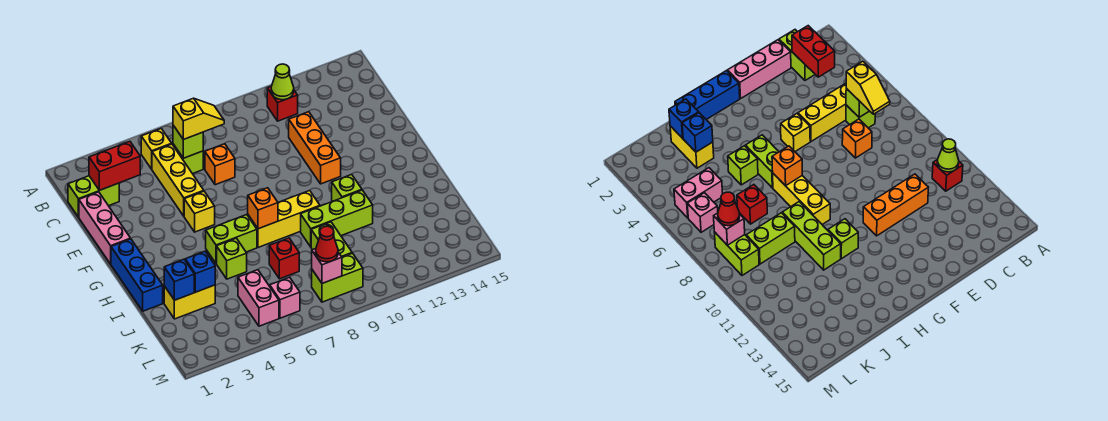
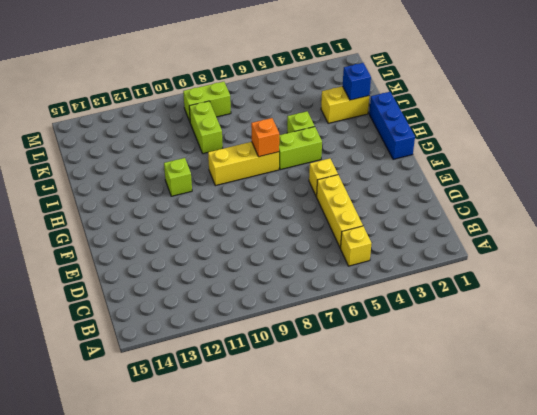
none -> red brick B11 level 1
none -> lime brick C1:C2 level 1
none -> lime brick C6 level 1
none -> pink brick D1:F1 level 1

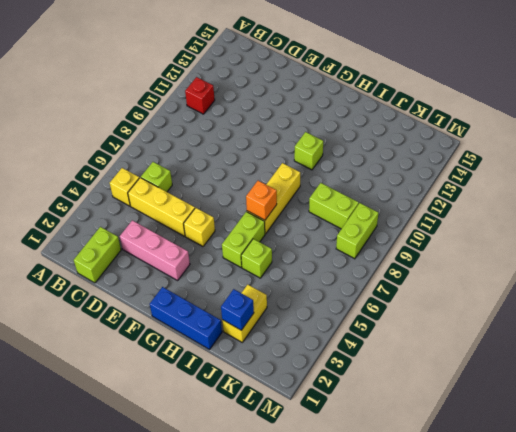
pink brick D3:F3 level 1 -> pink brick D1:F1 level 1
none -> orange brick D7 level 1
none -> orange brick D11:F11 level 1
none -> lime brick I9:I11 level 1
none -> red brick J7 level 1

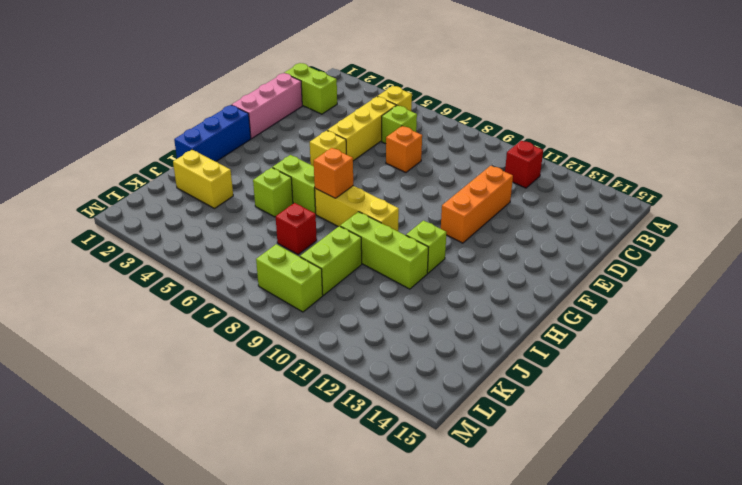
none -> pink brick K5:L5 level 1
none -> pink brick L6 level 1
none -> lime cone B11 level 2
none -> red brick C2:C3 level 2

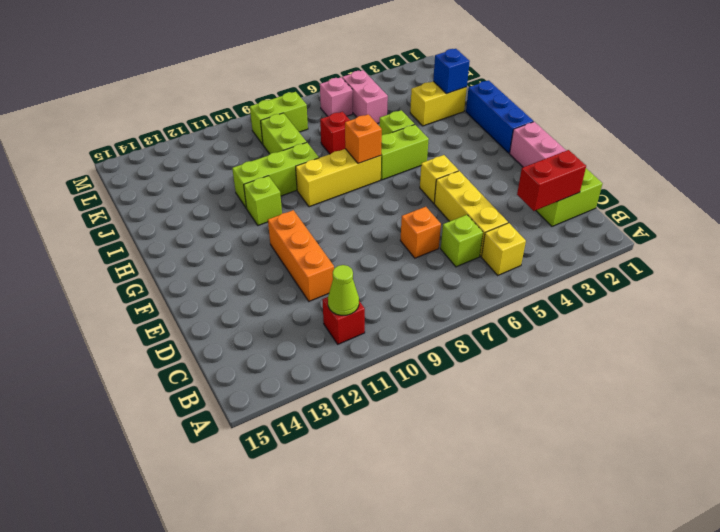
none -> lime brick C6 level 2
none -> blue brick J3 level 2
none -> pink brick L8 level 2
none -> yellow slope C6:C7 level 3 top 6

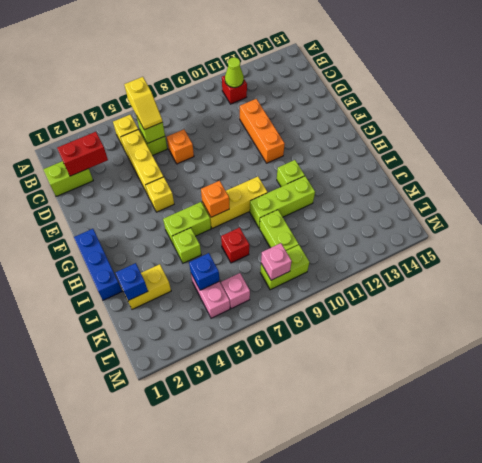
yellow slope B6:C6 level 3 top B -> yellow slope C6:C7 level 3 top 6
blue brick K5 level 2 -> blue brick J3 level 2
none -> pink brick D1:F1 level 1
none -> red cone L8 level 3

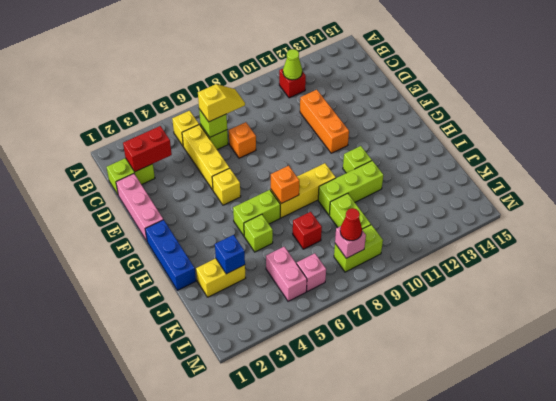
none -> blue brick J2 level 2

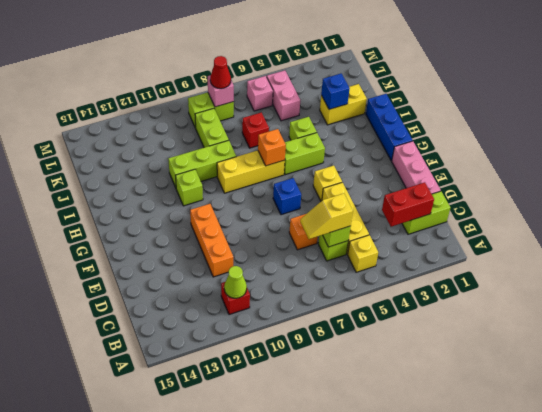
blue brick F7 level 1 -> blue brick J2 level 2

